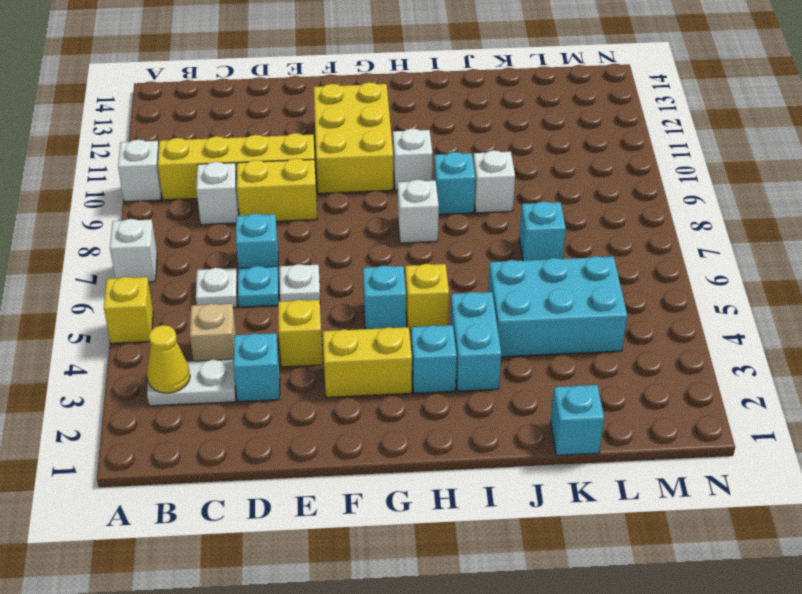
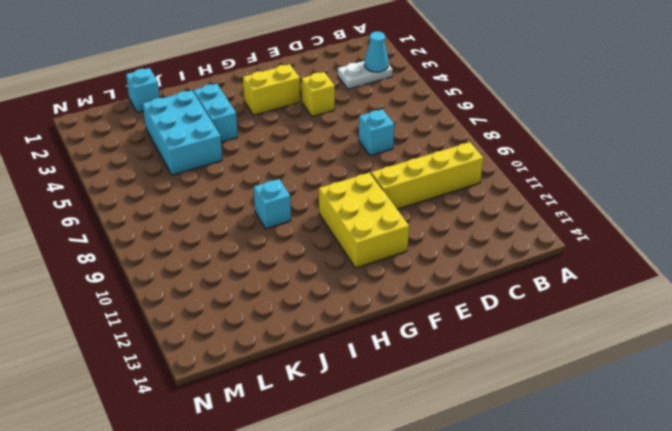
cyan cone B3 level 2 -> yellow cone B3 level 2
cyan brick J3:K5 level 1 -> cyan brick J4:L5 level 1
none -> yellow brick A5 level 1
none -> white brick A7 level 1
none -> white brick A10 level 1

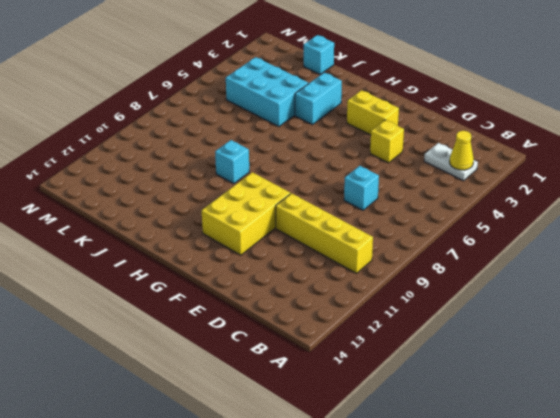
none -> yellow brick A5 level 1
none -> white brick A7 level 1
none -> white brick A10 level 1

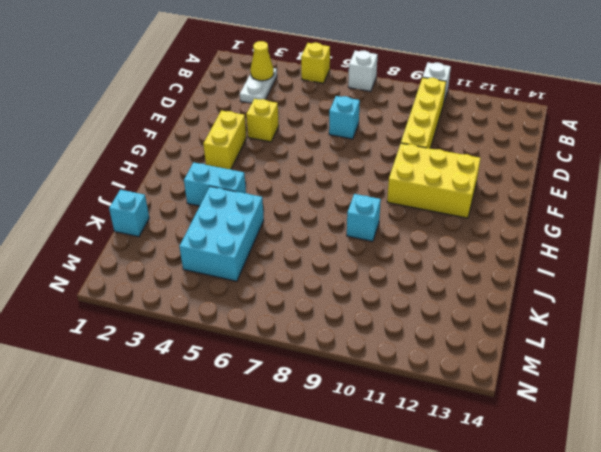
none -> tan brick C4 level 1
none -> white plate C6 level 1
none -> white brick C9 level 1

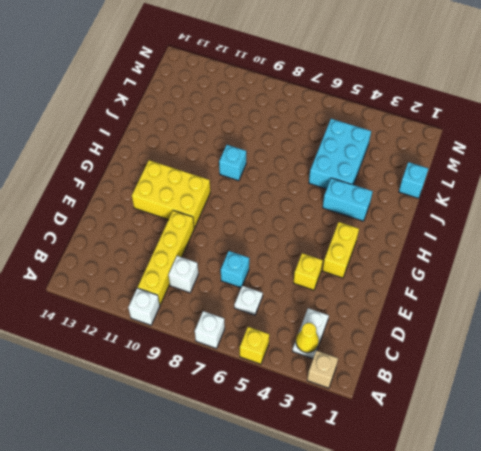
tan brick A2 level 1 -> tan brick C4 level 1
none -> cyan brick D3 level 1
none -> cyan plate D6 level 1
none -> yellow brick D9:E9 level 1

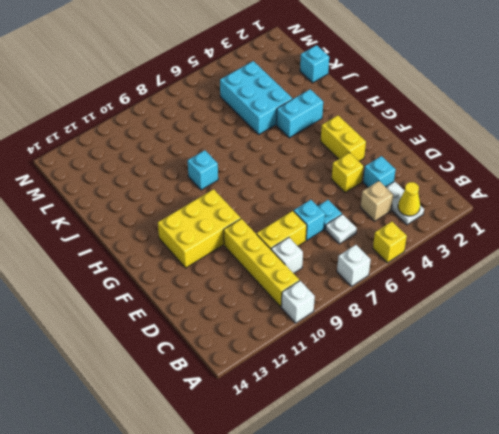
yellow brick D8:D9 level 1 -> yellow brick D9:E9 level 1
none -> white plate E6 level 1
none -> cyan brick G5 level 1
none -> cyan brick H3 level 1

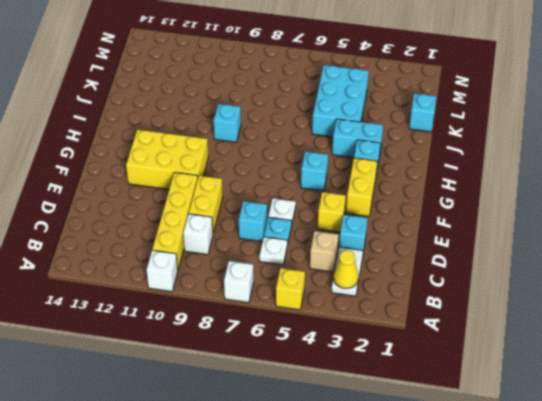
none -> yellow brick H5 level 1
none -> white brick H8 level 1
none -> white brick H10 level 1

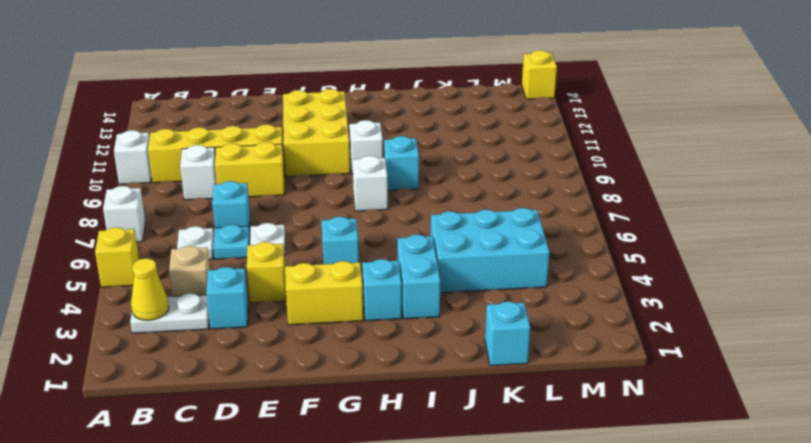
yellow brick N14 level 1 -> yellow brick H5 level 1
none -> white brick J9 level 1
none -> cyan brick K7 level 1

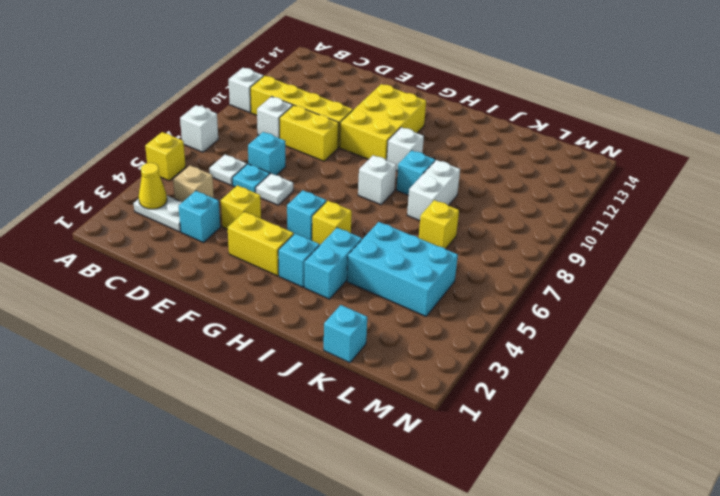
white brick J8:J9 level 1 -> white brick J9 level 1
yellow brick K7 level 1 -> cyan brick K7 level 1

